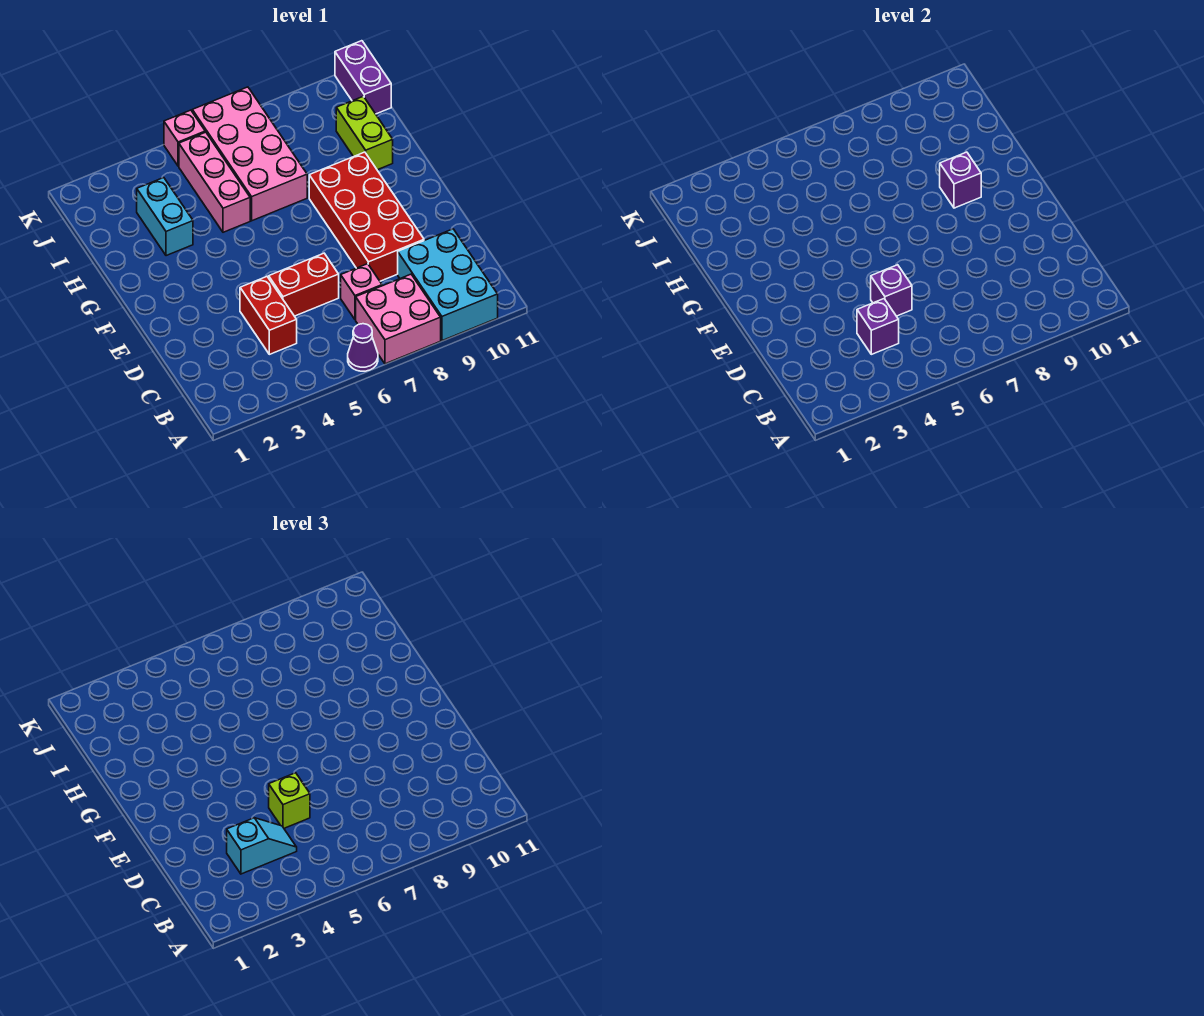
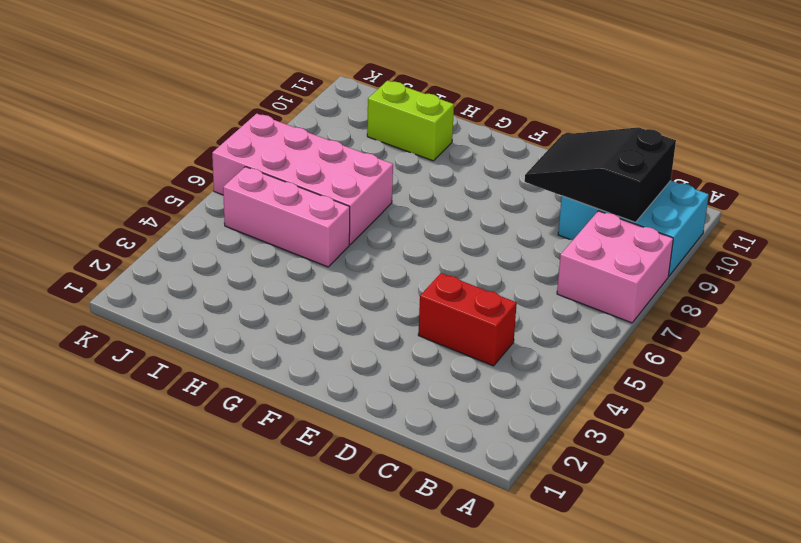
black slope B9:D10 level 2 top B -> none
none -> purple cone A6 level 1
none -> pink brick C7 level 1
none -> red brick D5:D6 level 1

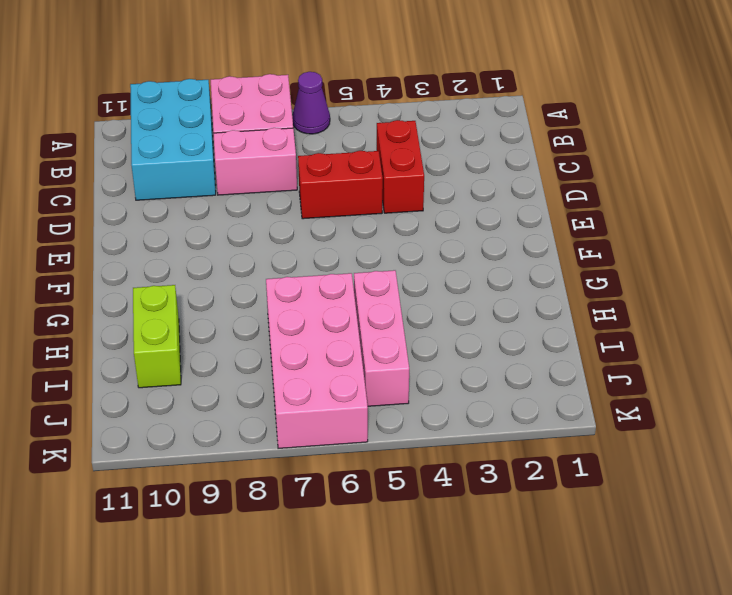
pink brick C7:C8 level 1 -> pink brick C7 level 1
none -> red brick D8:G9 level 1
none -> cyan brick H3:I3 level 1
none -> purple brick J11:K11 level 1

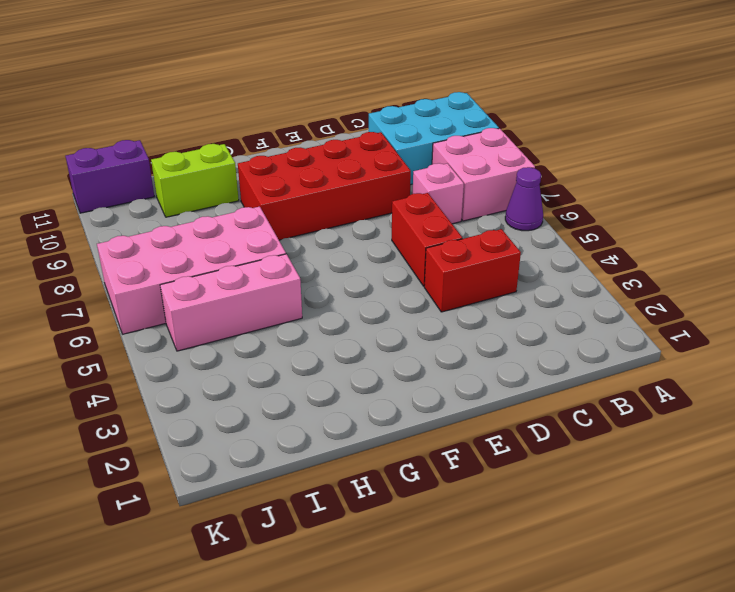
none -> cyan brick H3:I3 level 1
none -> pink brick K5 level 1
none -> purple brick C4 level 2

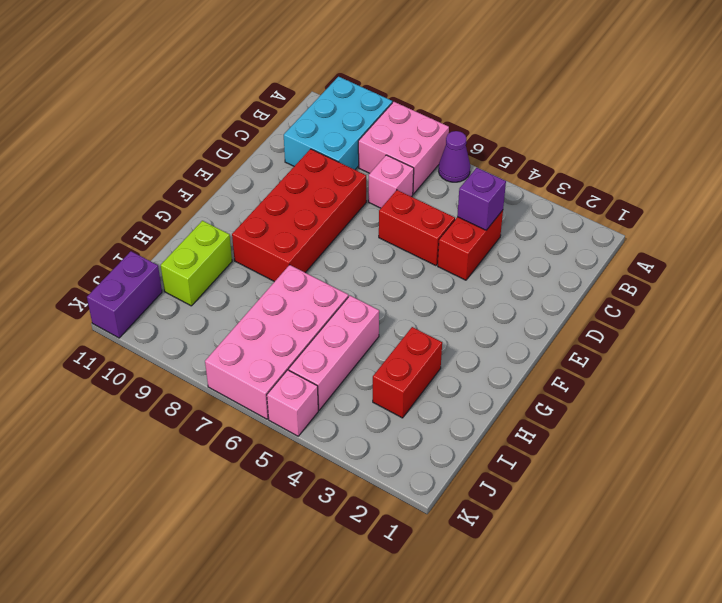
red brick H3:I3 level 1 -> cyan brick H3:I3 level 1
none -> purple brick D5 level 2
none -> purple brick G9 level 2
none -> cyan slope C3:C4 level 3 top 3

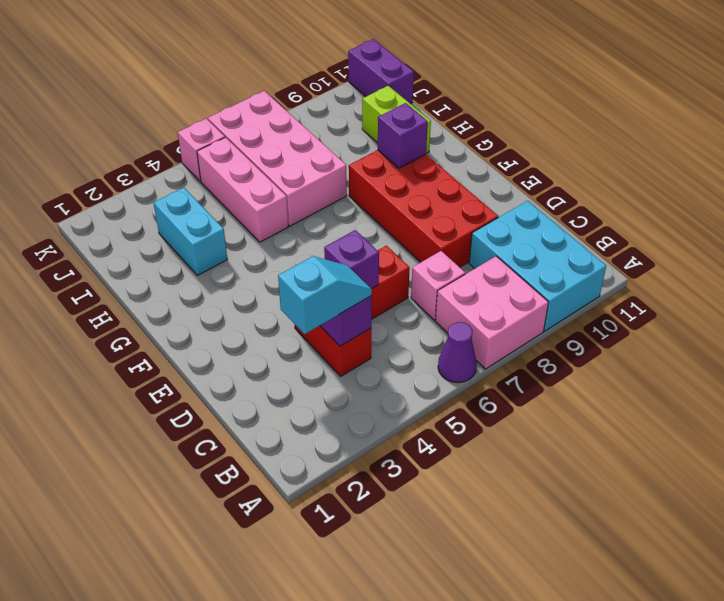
none -> lime brick D5 level 3

